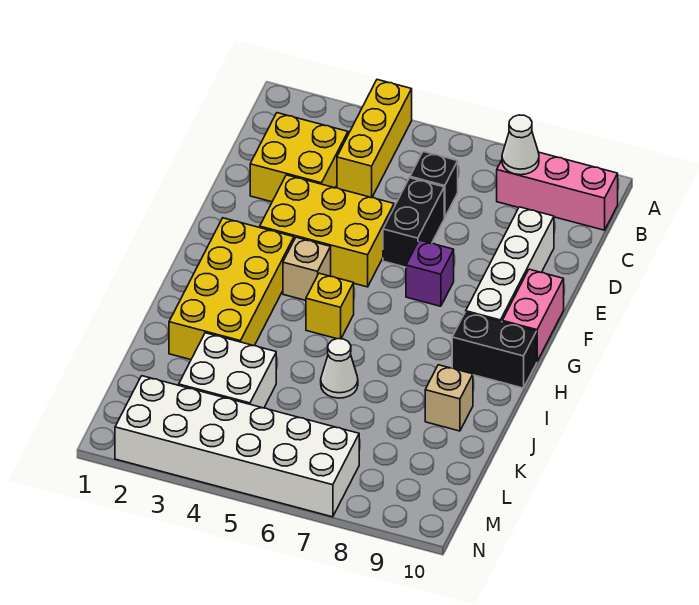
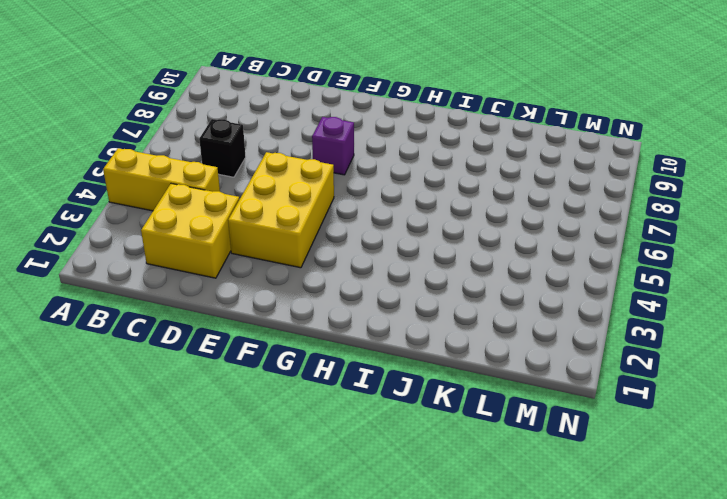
none -> pink brick B8:B10 level 1
none -> black brick D6:E6 level 1
none -> white brick D9:G9 level 1

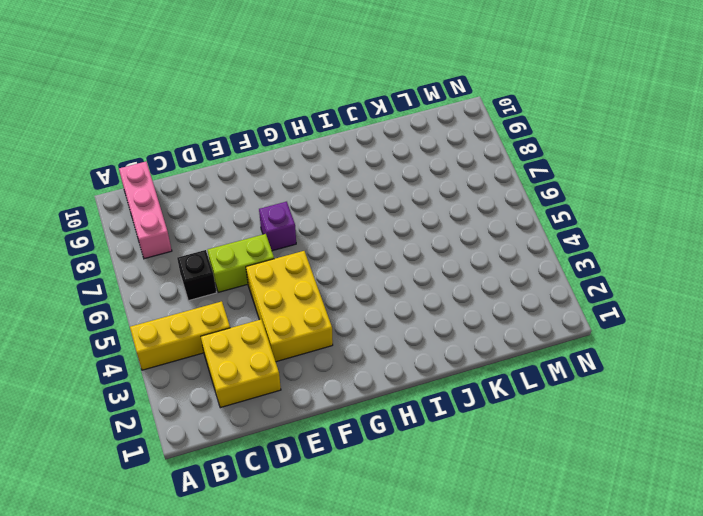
lime brick D6:E6 level 1 -> black brick D6:E6 level 1
none -> white brick D9:G9 level 1
none -> pink brick F10:G10 level 1
none -> yellow brick G2:J3 level 1

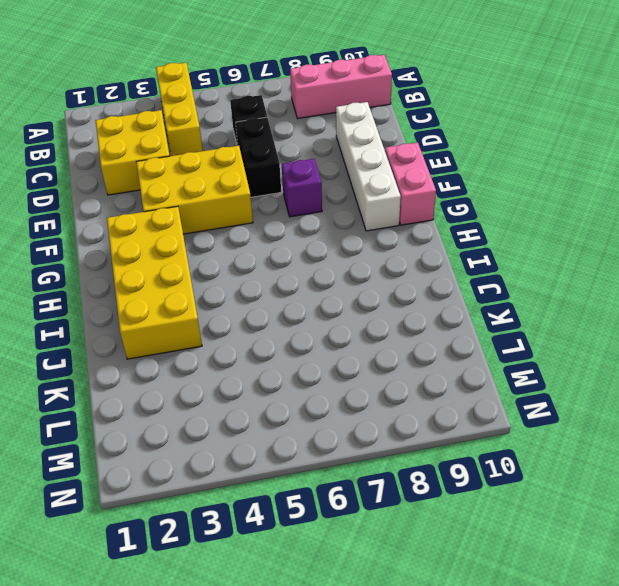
none -> tan brick G4 level 1
none -> yellow brick H5 level 1
none -> black brick H9:H10 level 1

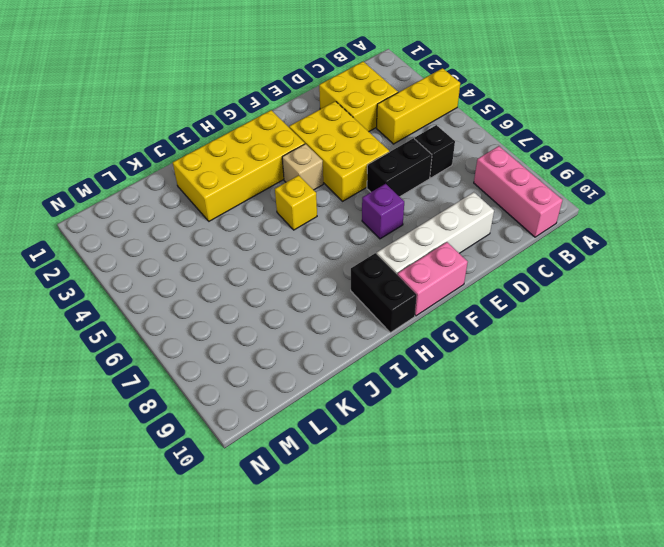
none -> white cone J6 level 1
none -> tan brick J9 level 1
none -> white brick K3:L4 level 1

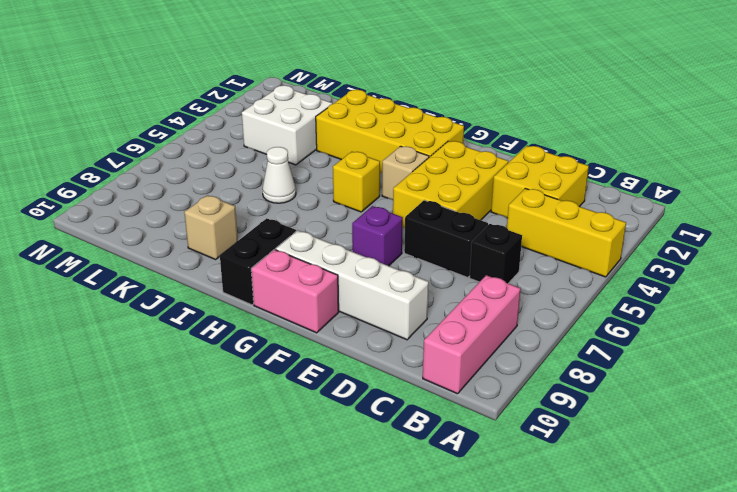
none -> white brick M2:N7 level 1
none -> white cone B8 level 2

